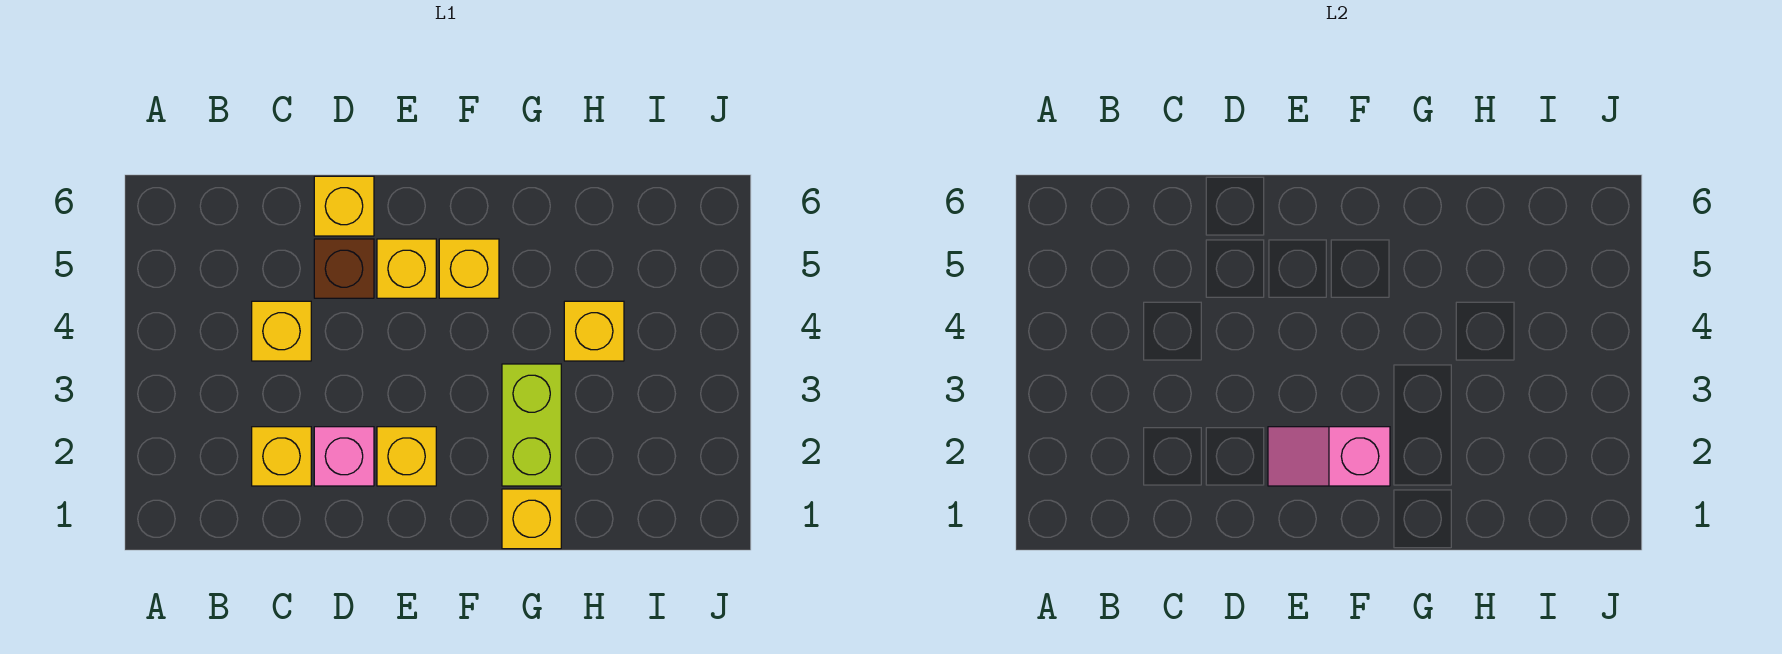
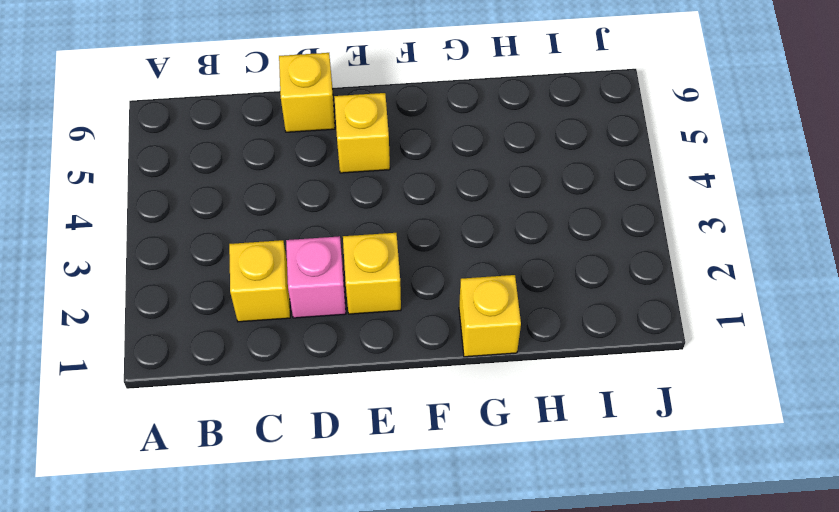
none -> yellow brick C4 level 1
none -> brown brick D5 level 1
none -> yellow brick F5 level 1

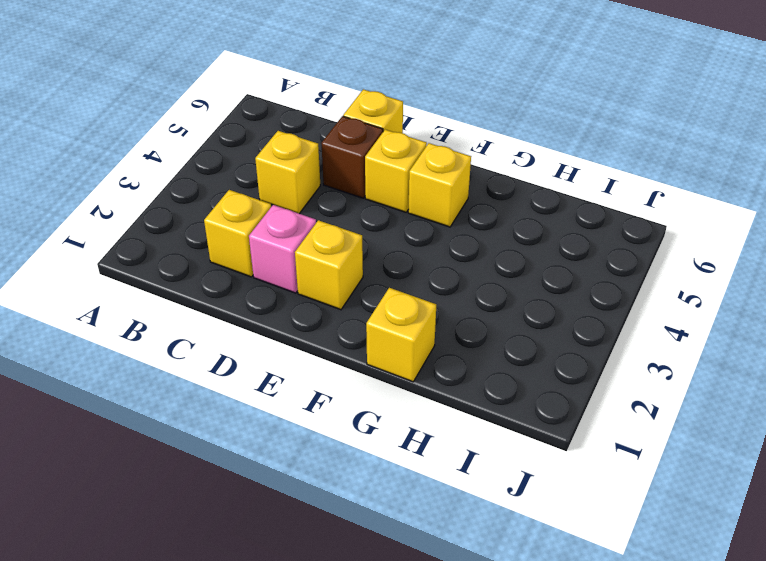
none -> lime brick G2:G3 level 1
none -> yellow brick H4 level 1
none -> pink slope E2:F2 level 2 top F

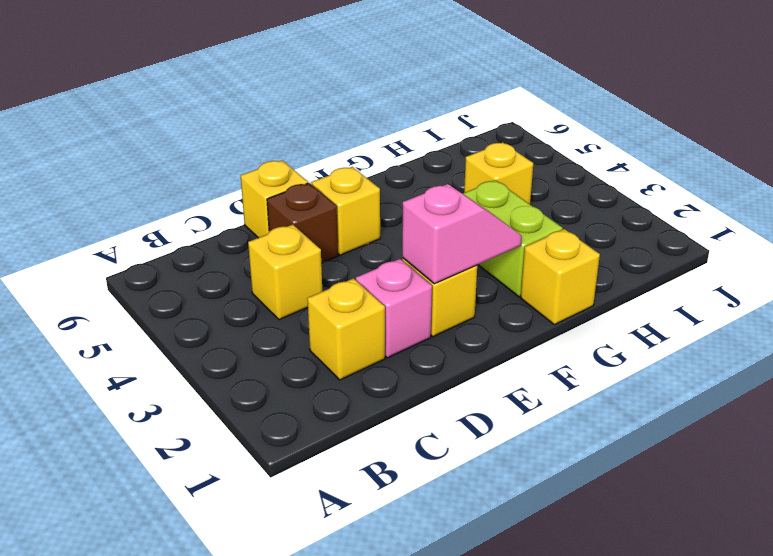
pink slope E2:F2 level 2 top E -> pink slope E2:F2 level 2 top F
none -> yellow brick F5 level 1

